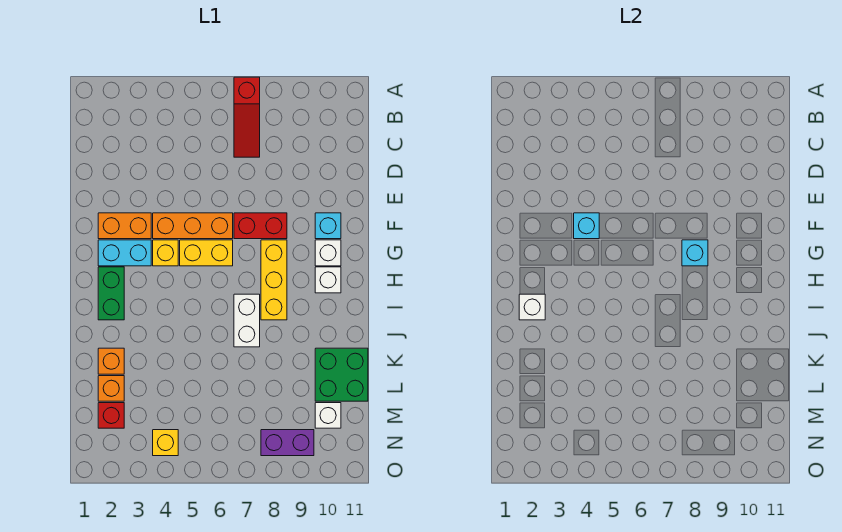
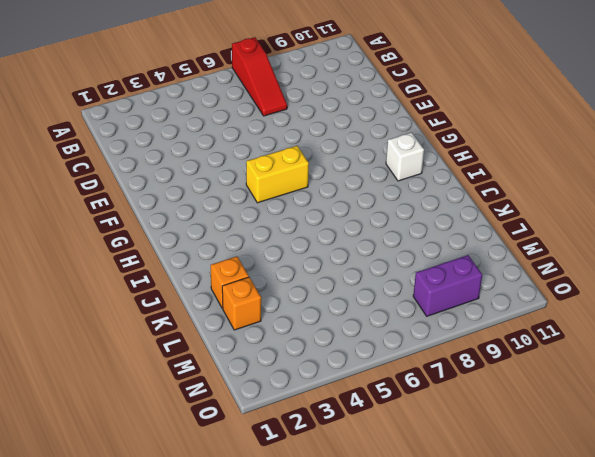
none -> orange brick F2:F3 level 1
none -> orange brick F4:F6 level 1
none -> red brick F7:F8 level 1

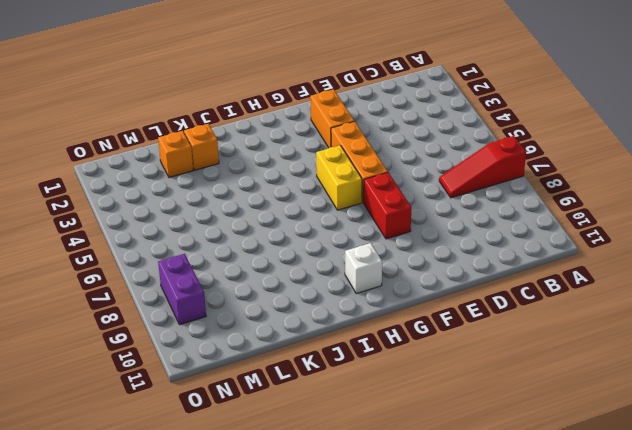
none -> cyan brick F10 level 1
none -> cyan brick G2:G3 level 1
none -> yellow brick G4 level 1

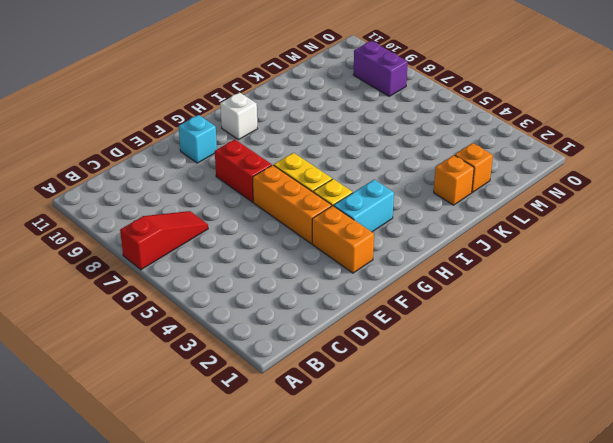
cyan brick G3:H3 level 1 -> cyan brick G2:G3 level 1
none -> yellow brick G8:I8 level 1
none -> white brick G10 level 1
none -> green brick H2:I2 level 1

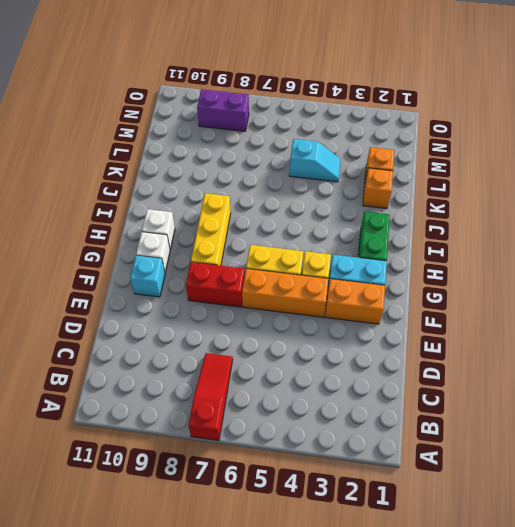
cyan slope L4:L5 level 1 top 5 -> none
none -> white brick I7:J7 level 1
none -> green brick K10:L11 level 1
none -> red brick M2 level 1

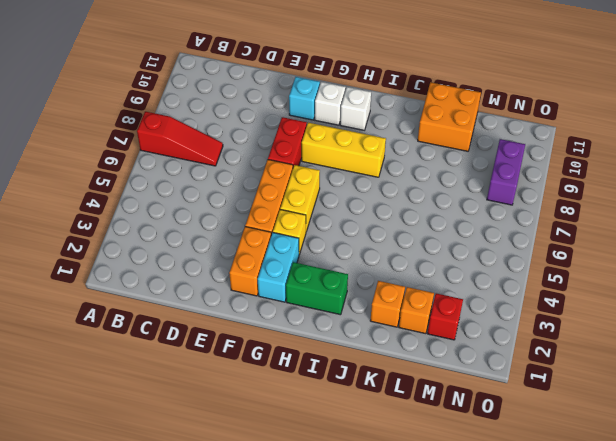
orange brick K10:L11 level 1 -> green brick K10:L11 level 1
none -> white brick I7:J7 level 1
none -> white brick M10 level 1
none -> yellow brick N4 level 1

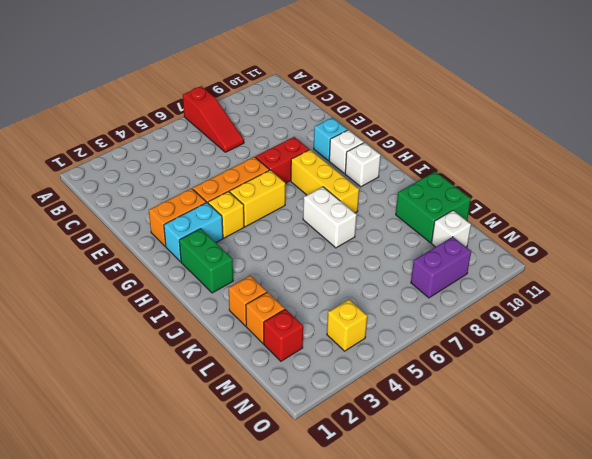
none -> cyan brick F4 level 2
none -> cyan brick G8 level 2
none -> white brick I2 level 2

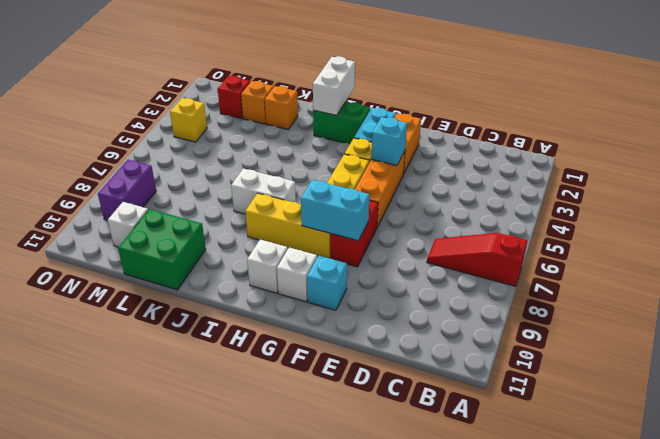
cyan brick F8:G8 level 2 -> cyan brick G8 level 2
white brick I1:I2 level 2 -> white brick I2 level 2

